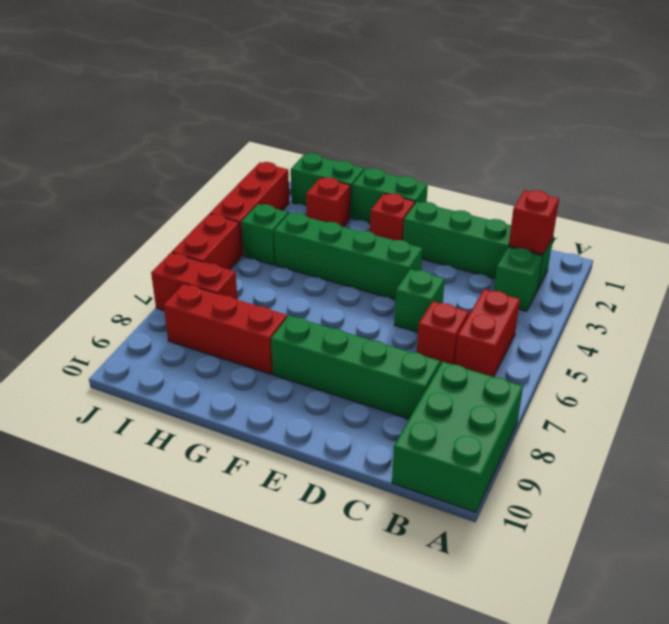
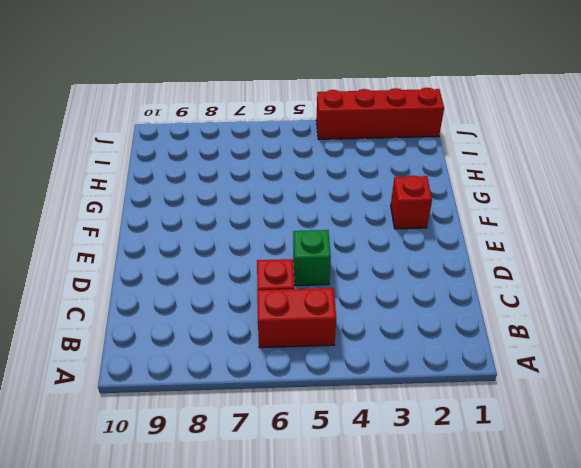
red brick J1:J4 level 1 -> red brick J2:J4 level 1
none -> green brick A8:B10 level 1
none -> green brick B2:E2 level 1
none -> green brick B3 level 1

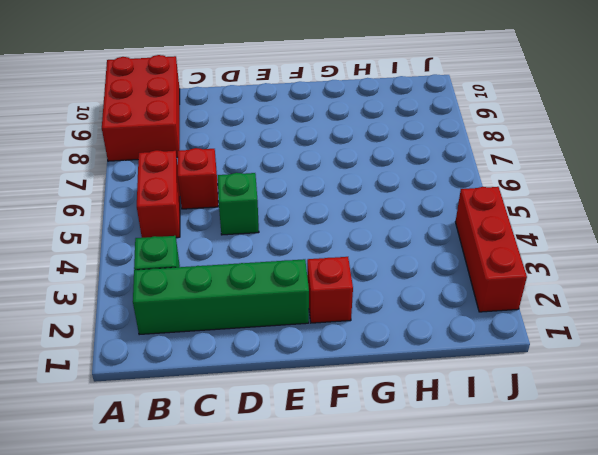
red brick A8:B10 level 1 -> green brick A8:B10 level 1
none -> green brick C8:F8 level 1
none -> green brick E4:H4 level 1
none -> green brick F1:G1 level 1

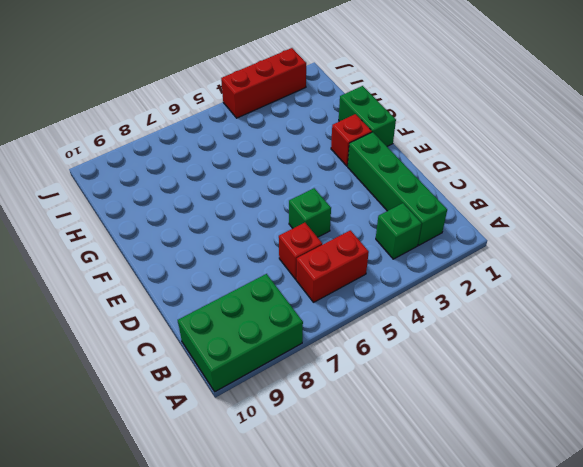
none -> green brick C8:F8 level 1
none -> green brick E4:H4 level 1
none -> red brick G8:I8 level 1

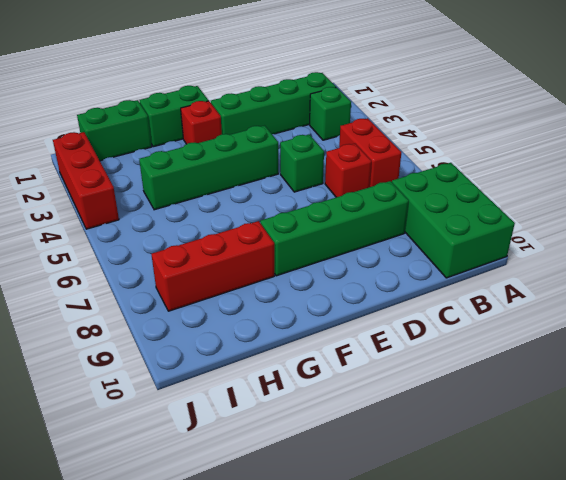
none -> red brick H2 level 1
none -> green brick I4 level 1
none -> red brick I7:J7 level 1

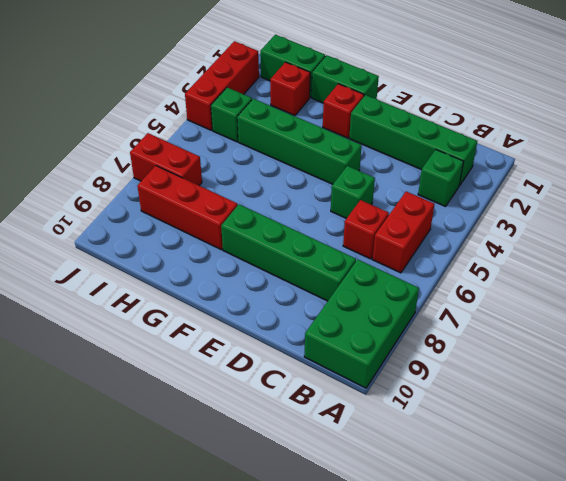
none -> red brick J5:J6 level 1
none -> red brick B2 level 2

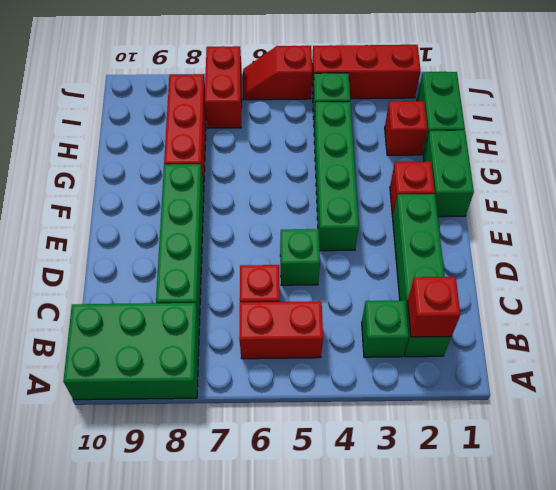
red slope J5:J6 level 1 top 5 -> red brick J5:J6 level 1

